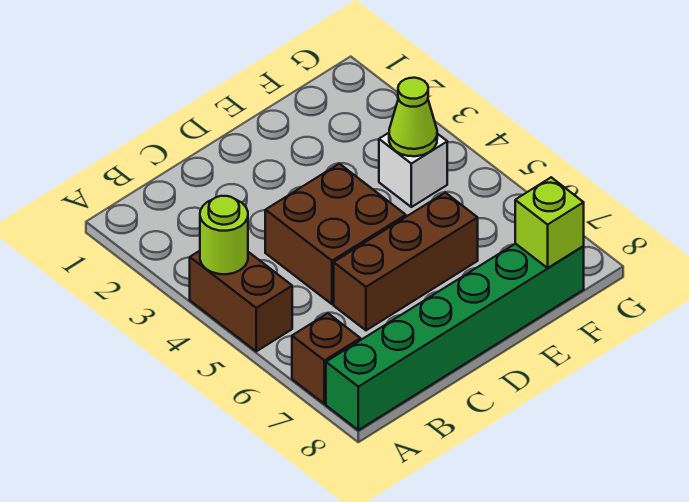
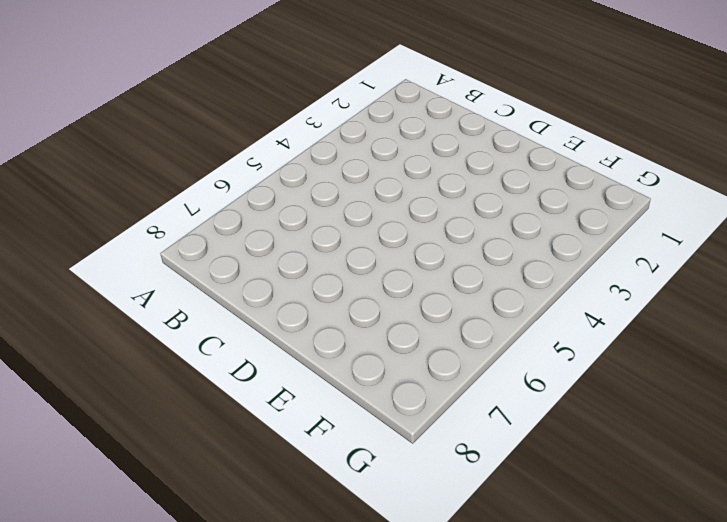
none -> brown brick A4:A5 level 1
none -> brown brick A7 level 1

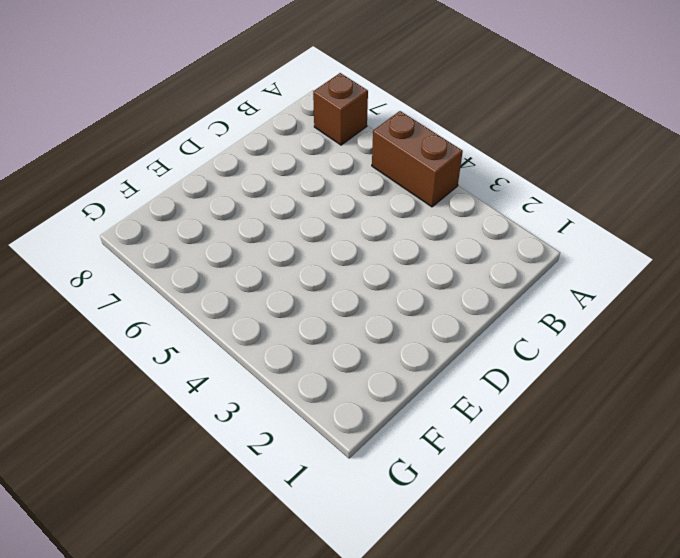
none -> green brick A8:F8 level 1
none -> brown brick C4:D5 level 1

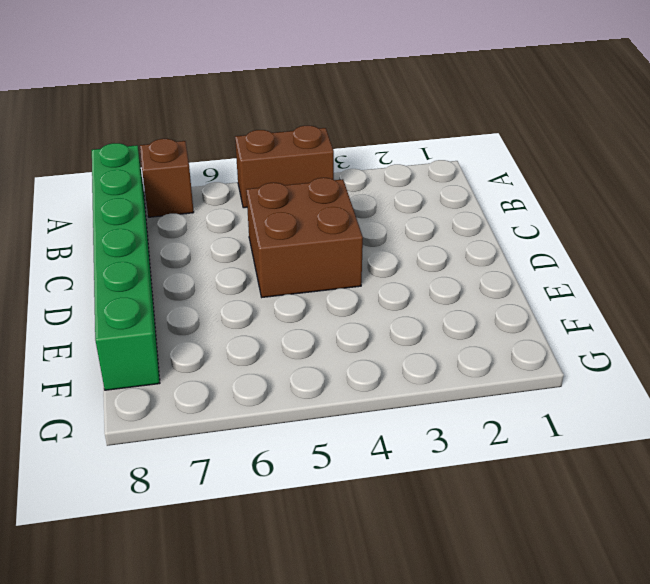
none -> brown brick C6:E6 level 1
none -> white brick F4 level 1

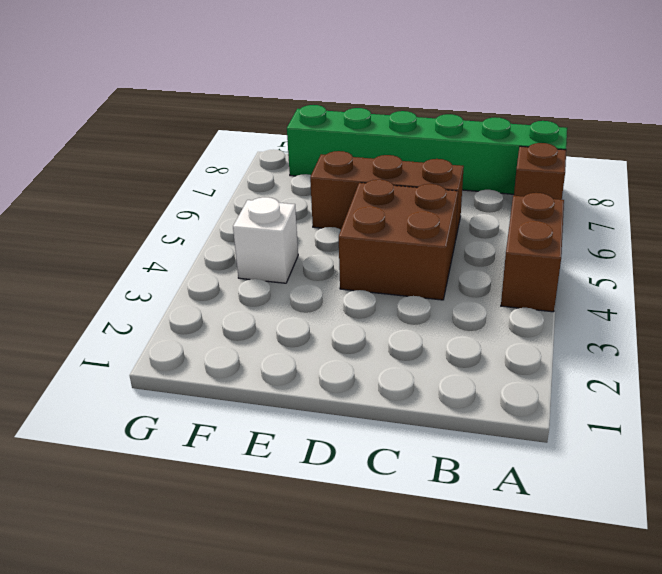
none -> lime round brick A4 level 2
none -> lime cone F4 level 2

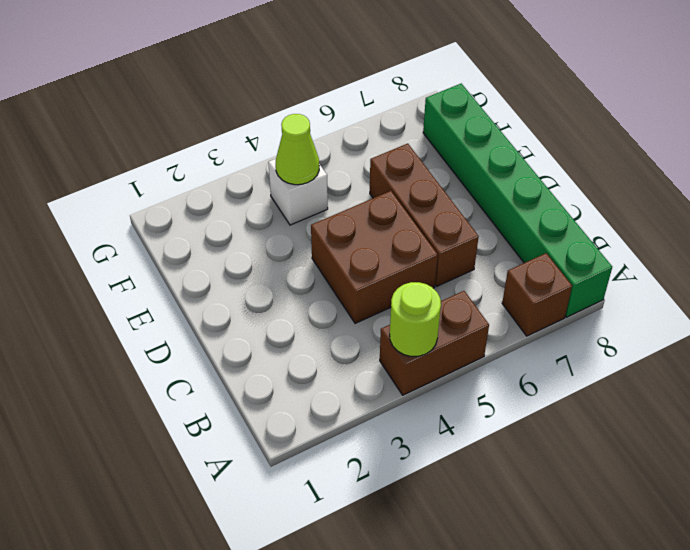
none -> lime brick F8 level 2

